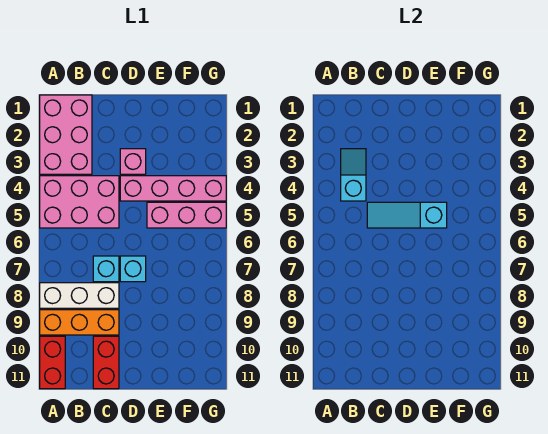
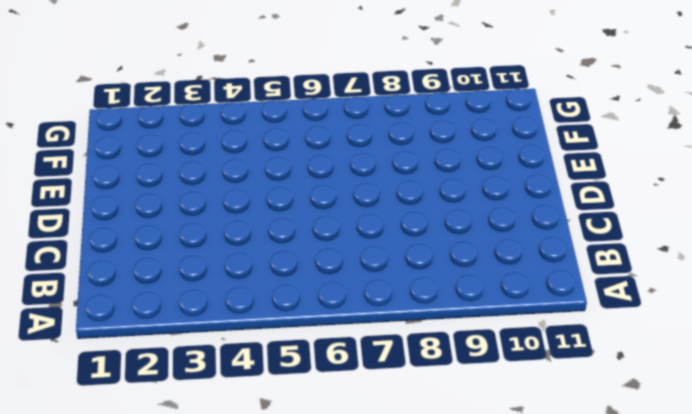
none -> pink brick A1:B3 level 1
none -> pink brick A4:C5 level 1
none -> white brick A8:C8 level 1

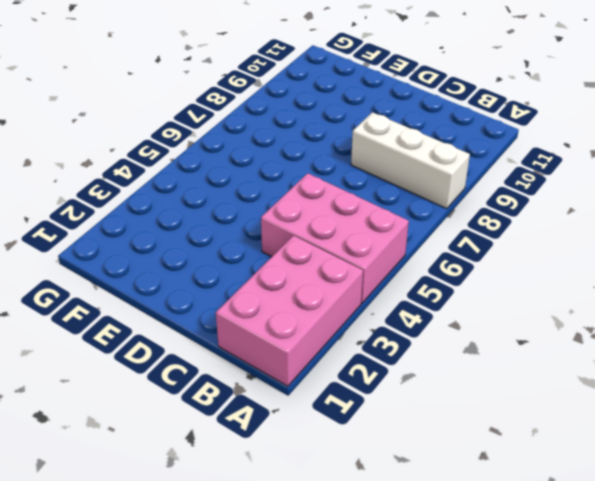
none -> orange brick A9:C9 level 1
none -> red brick A10:A11 level 1
none -> cyan brick C7 level 1

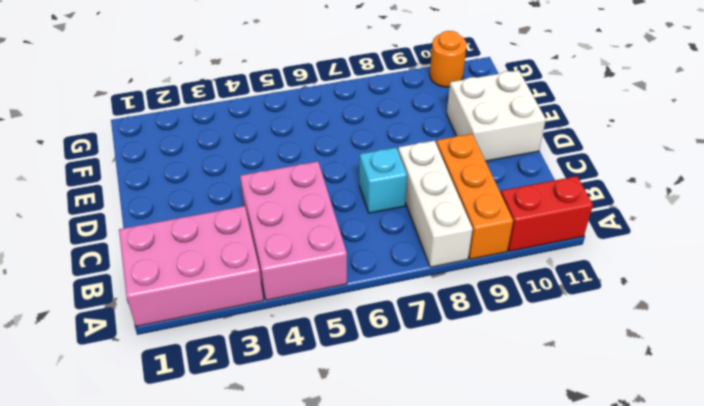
white brick D10:E11 level 1 -> none
orange round brick G10 level 1 -> none
none -> red brick C10:C11 level 1
none -> pink brick D3 level 1
none -> pink brick D4:G4 level 1

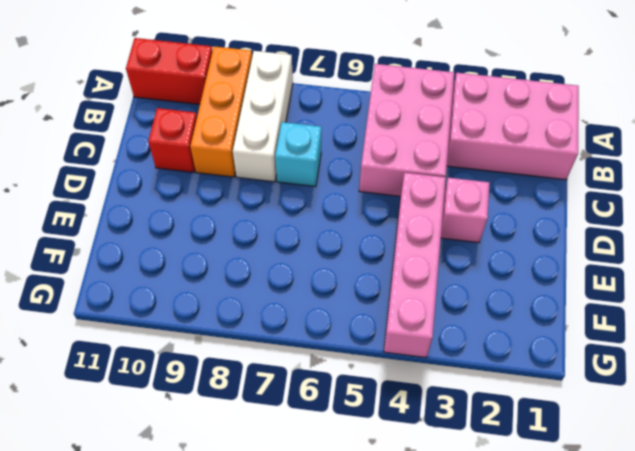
red brick C10 level 1 -> red brick C10:C11 level 1
none -> cyan brick D7 level 1
none -> pink brick E5:G5 level 1
none -> cyan slope B3:B4 level 2 top 4

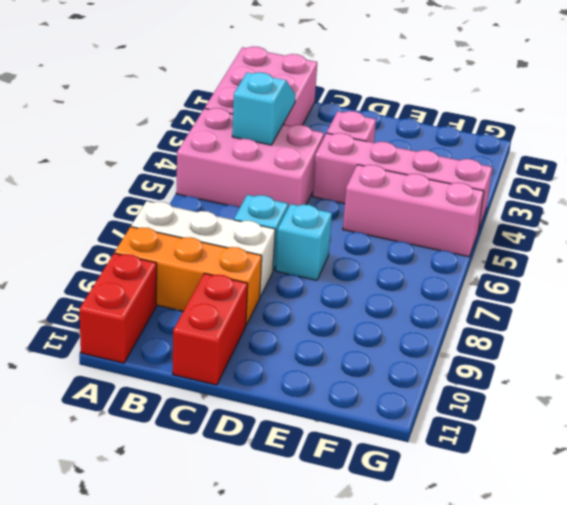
none -> cyan slope C5:E5 level 2 top E

